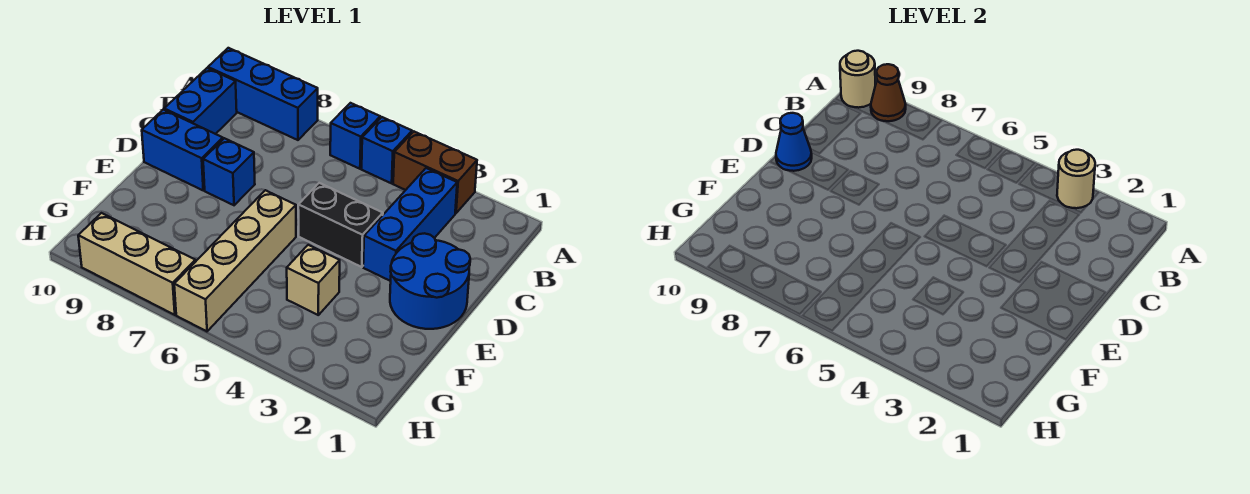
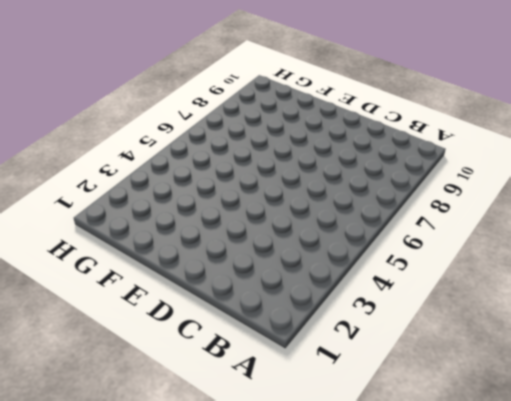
none -> brown brick A3:A4 level 1
none -> blue brick A5 level 1
none -> blue brick A6 level 1

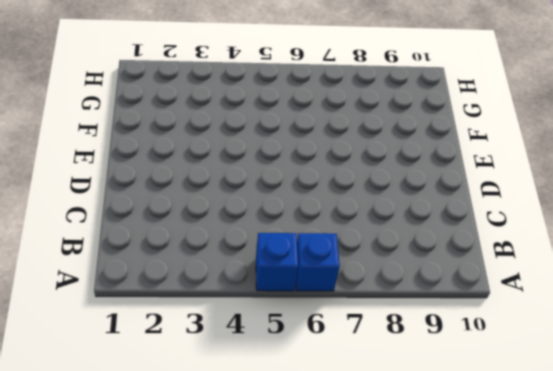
none -> brown brick A3:A4 level 1
none -> blue brick A8:A10 level 1
none -> blue brick B3:D3 level 1

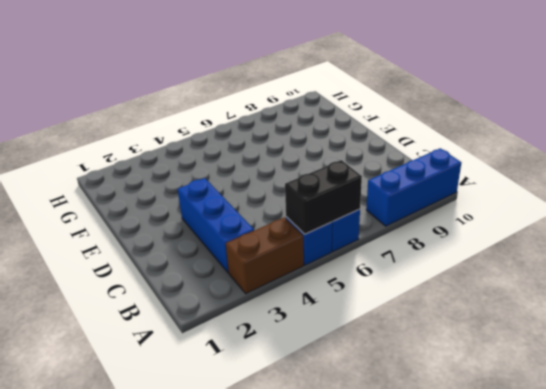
black brick A5:A6 level 2 -> black brick D4:D5 level 1
none -> blue brick B10:C10 level 1
none -> blue round brick D1:E2 level 1
none -> blue brick D8 level 1

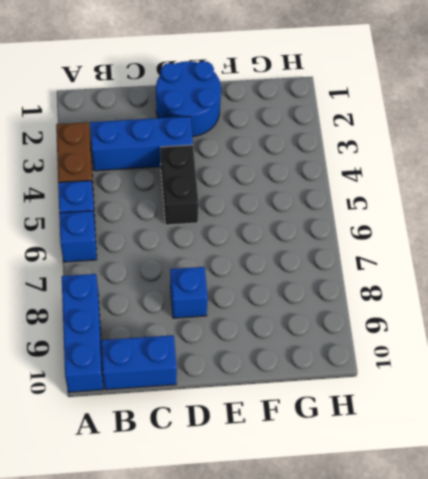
none -> blue brick D9:D10 level 1
none -> tan brick E6:H6 level 1
none -> tan brick F4 level 1

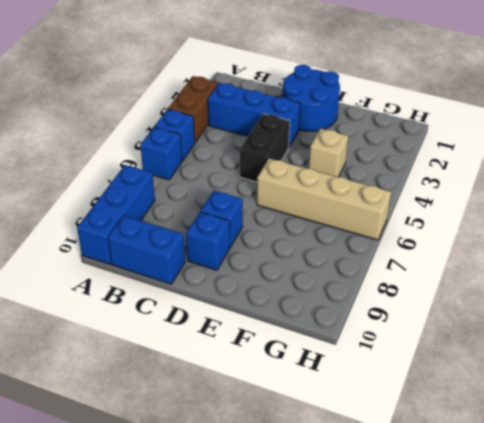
blue brick D9 level 1 -> blue brick D9:D10 level 1
none -> tan brick H7:H9 level 1
none -> tan round brick A3 level 2
none -> brown cone A9 level 2

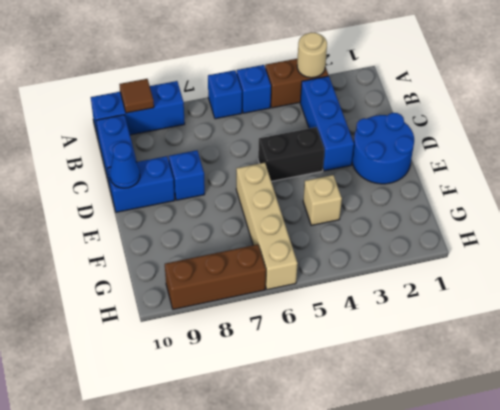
brown tile A9 level 2 -> brown cone A9 level 2
brown brick H7:H9 level 1 -> tan brick H7:H9 level 1
none -> tan round brick A10 level 2

